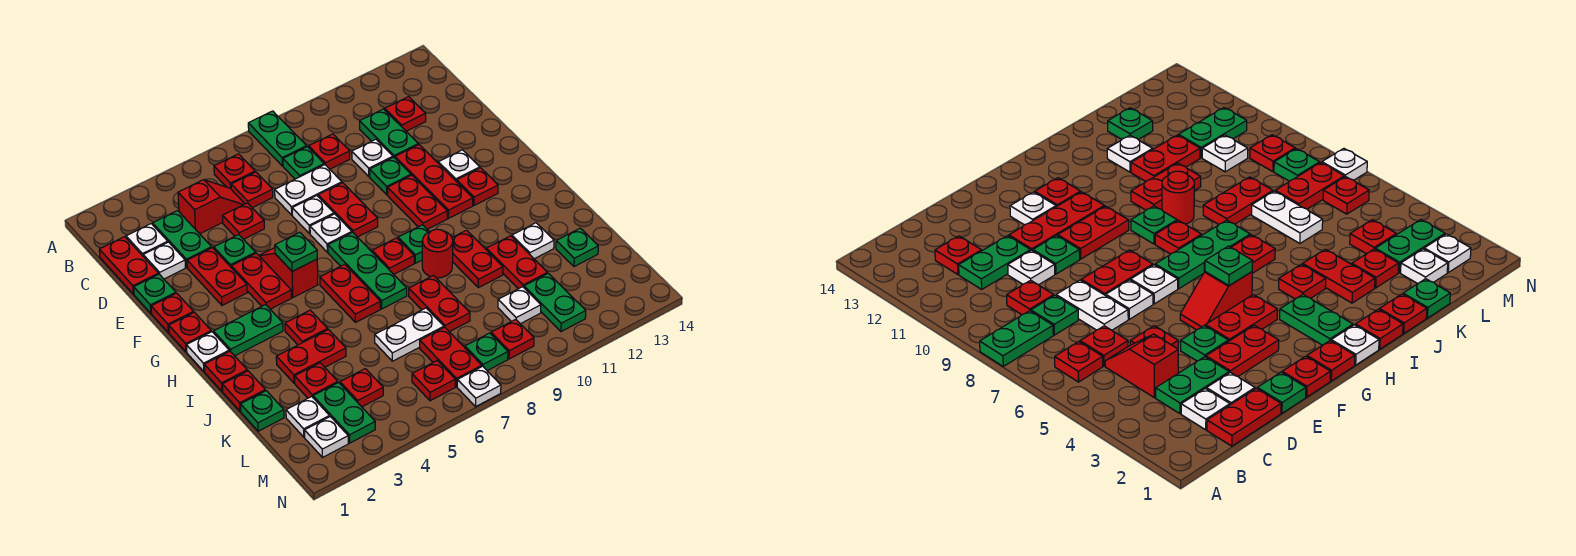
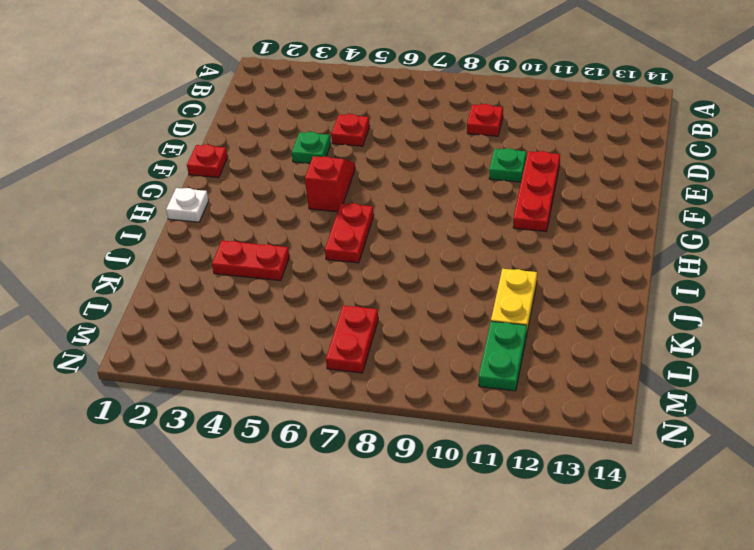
yellow plate J11:K11 level 1 -> red plate J11:K11 level 1
none -> green plate A8:B8 level 1
none -> red plate B6 level 1
none -> red plate C1:D1 level 1
none -> white plate C2 level 1

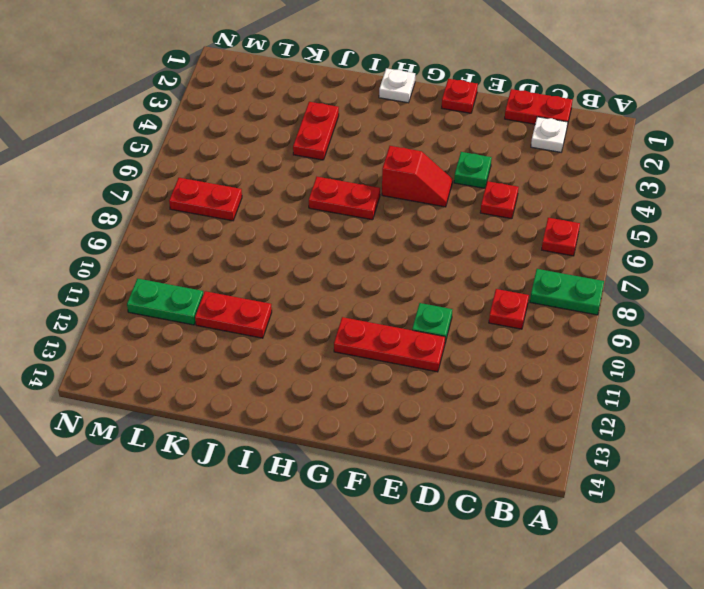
none -> green plate C3:D3 level 1
none -> red slope C4:C5 level 1 top 4
none -> red plate C6 level 1
none -> green plate C8 level 1

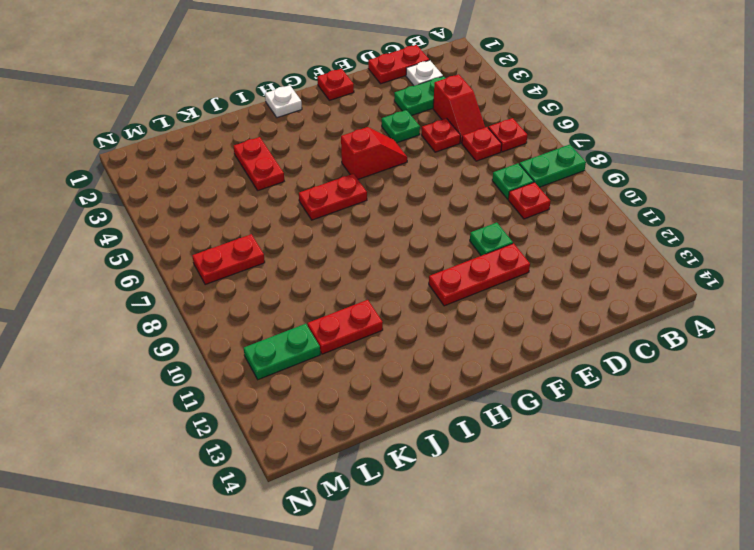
none -> green plate C11:D11 level 1
none -> red plate C12 level 1
none -> white plate D2 level 1
none -> white plate D7:D8 level 1

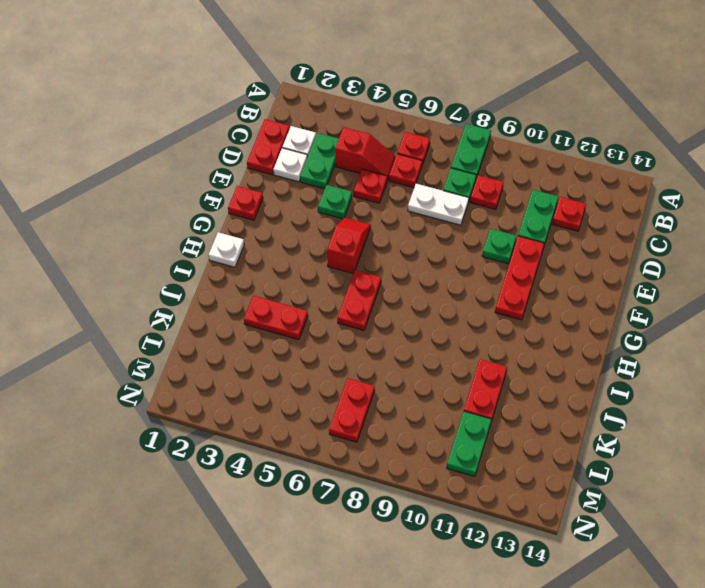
none -> white plate D10 level 1
none -> green plate E1 level 1
none -> red plate E3:F3 level 1
none -> white plate E7 level 1

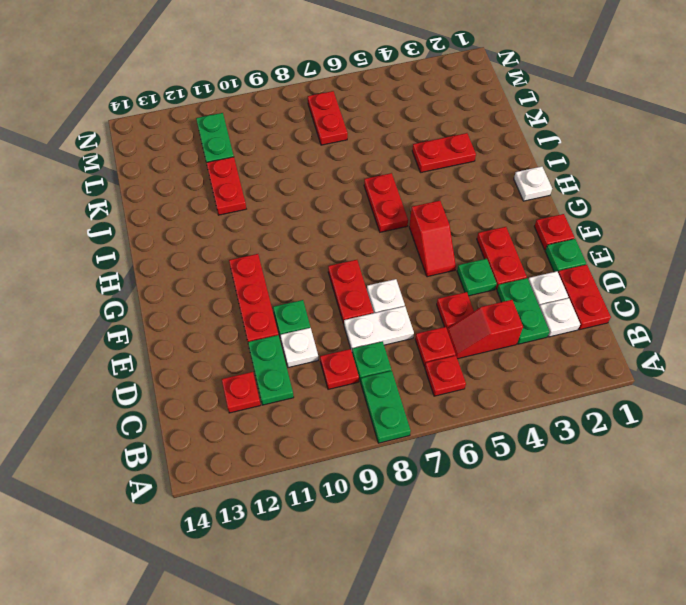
none -> red plate F4:G4 level 1
none -> white plate F7 level 1
none -> red plate F10:G10 level 1
none -> white plate F12 level 1

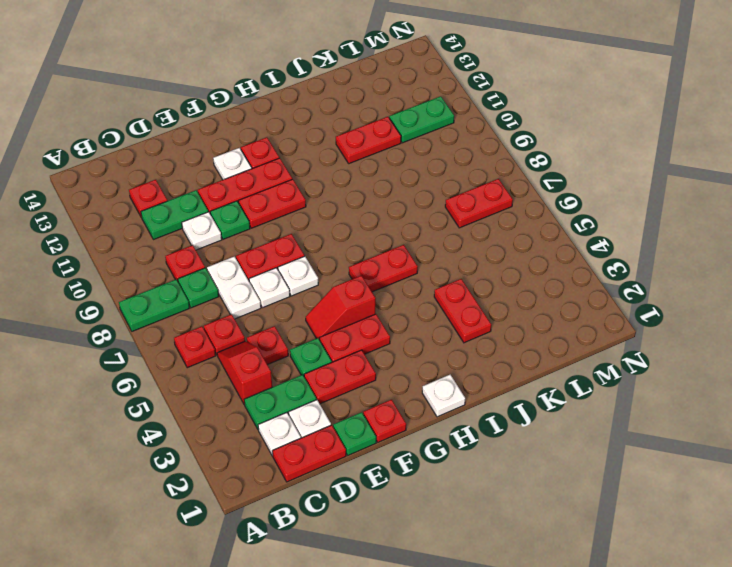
none -> red plate G1 level 1
none -> green plate G7:I7 level 1
none -> green plate H2:H3 level 1
none -> red plate H8 level 1

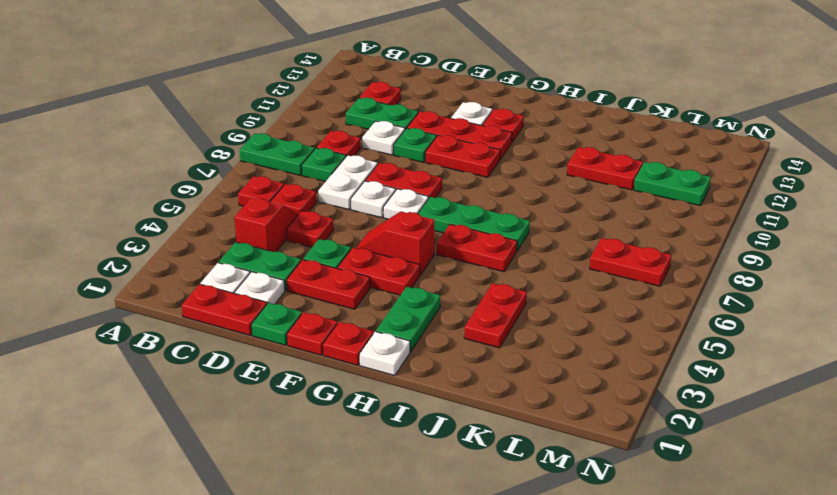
none -> red plate H8 level 1
none -> green plate H9 level 1
none -> red plate I1 level 1
none -> red plate I4 level 1

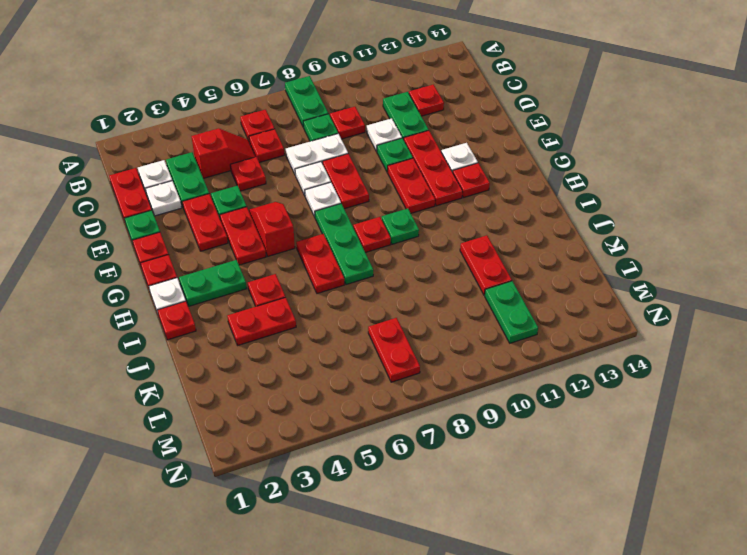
none -> red round brick I9 level 1
none -> red plate I10:J10 level 1
none -> red plate J1 level 1
none -> red plate J8:K8 level 1

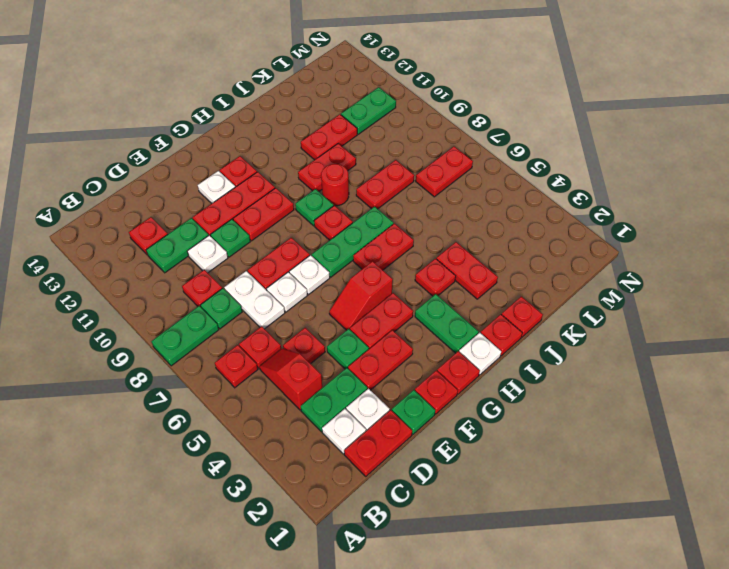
none -> white plate J12 level 1
none -> green plate K1 level 1
none -> red plate K3 level 1
none -> white plate K6:K7 level 1

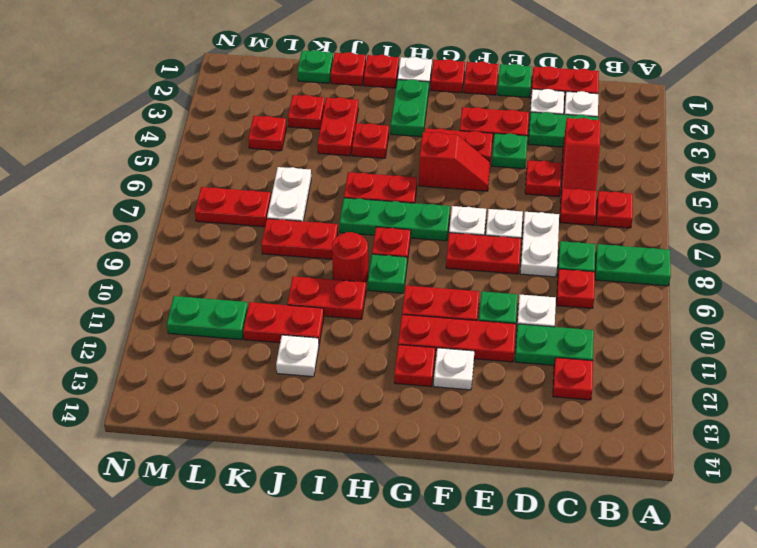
none -> green plate K13 level 1
none -> white plate L2 level 1
none -> green plate L3:M3 level 1
none -> white plate L10 level 1

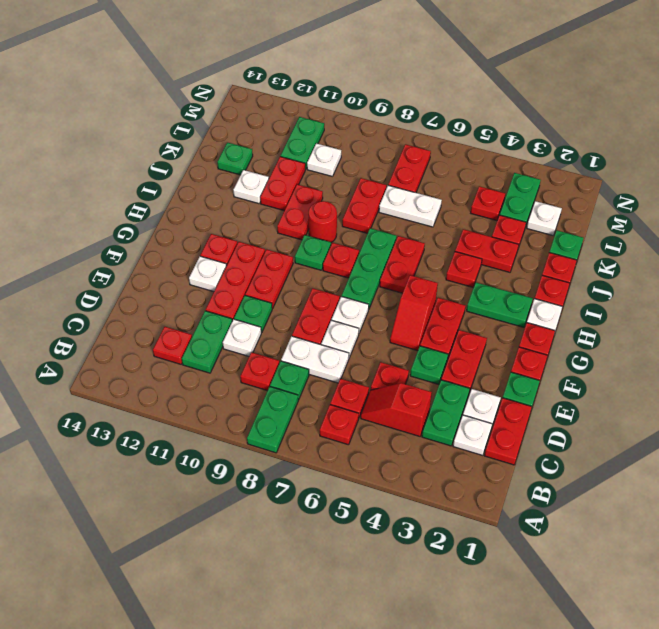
none -> white plate M2 level 1
none -> red plate M6 level 1
none -> green plate M8 level 1
none -> red plate M9 level 1

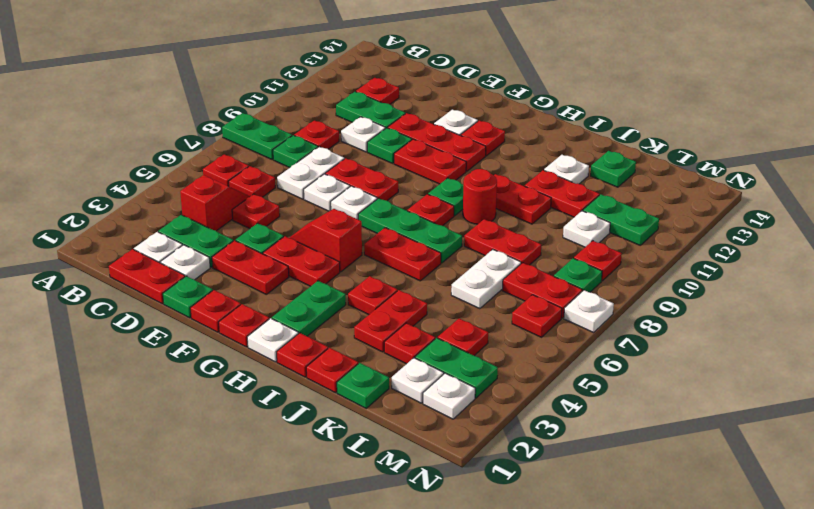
none -> green plate G5 level 2

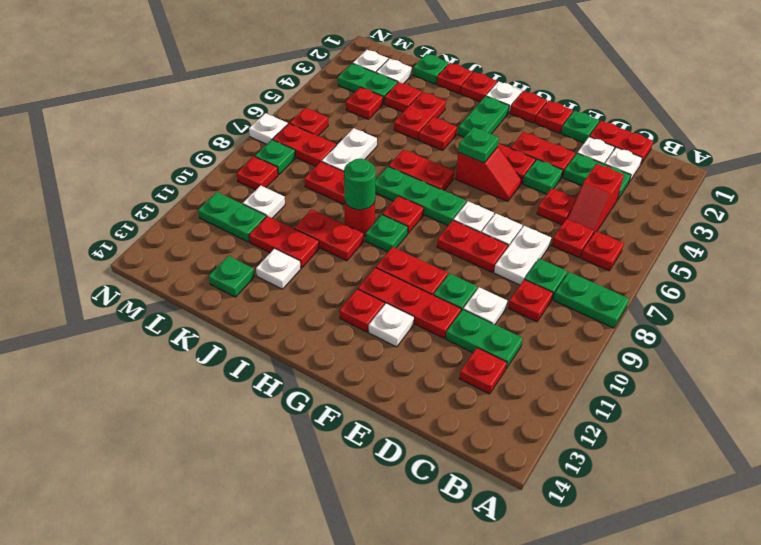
green round brick I9 level 2 -> none

